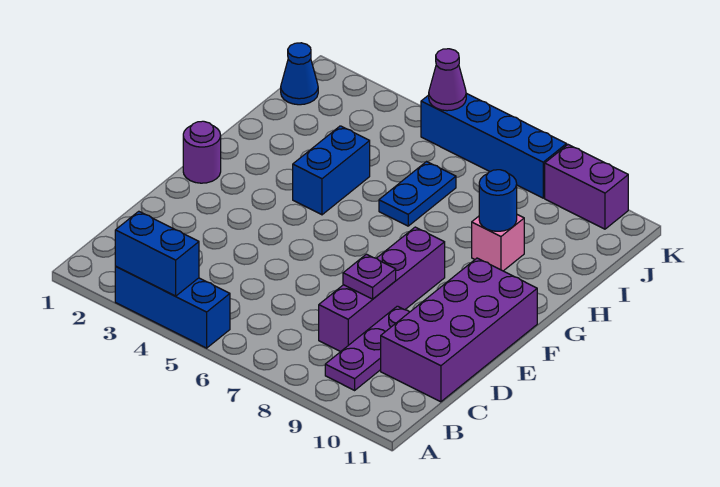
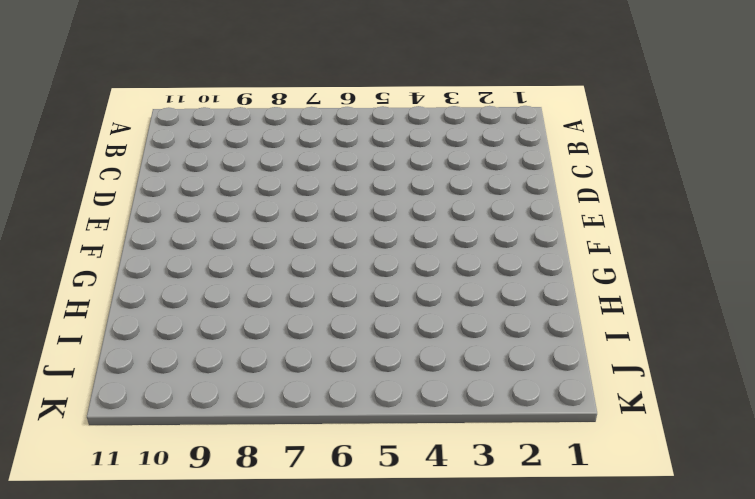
none -> blue brick A3:A5 level 1
none -> purple plate B9:D9 level 1
none -> purple brick C8:F8 level 1

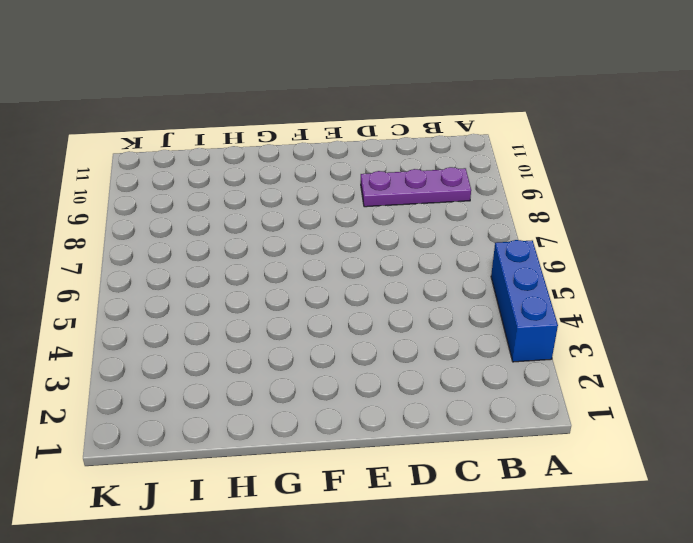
none -> purple brick C8:F8 level 1
none -> purple brick C10:F11 level 1
none -> purple round brick F1 level 1

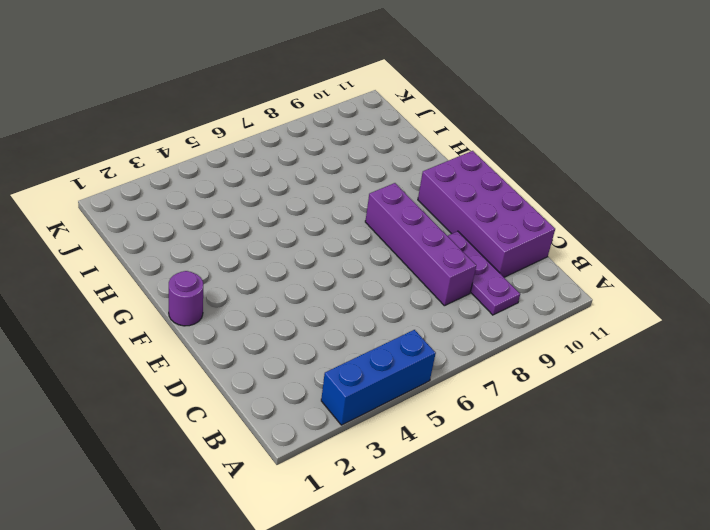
none -> blue brick G4:H4 level 1
none -> blue plate H6:I6 level 1
none -> pink brick H9 level 1

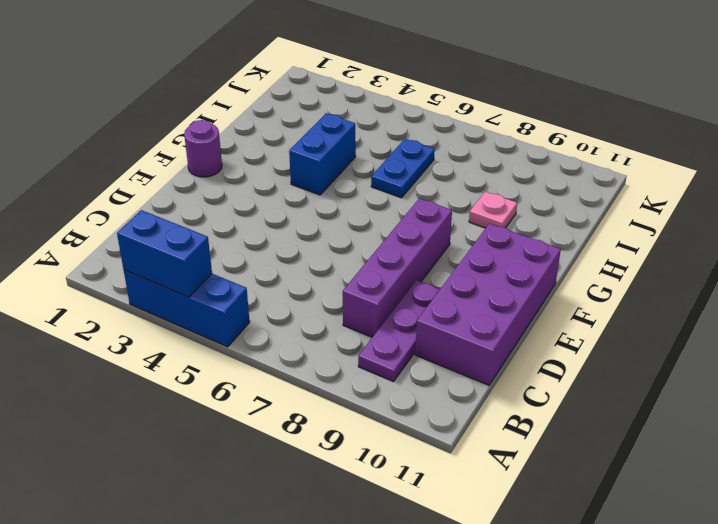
pink plate H9 level 1 -> pink brick H9 level 1
none -> blue cone J1 level 1
none -> blue brick K5:K8 level 1
none -> purple brick K9:K10 level 1

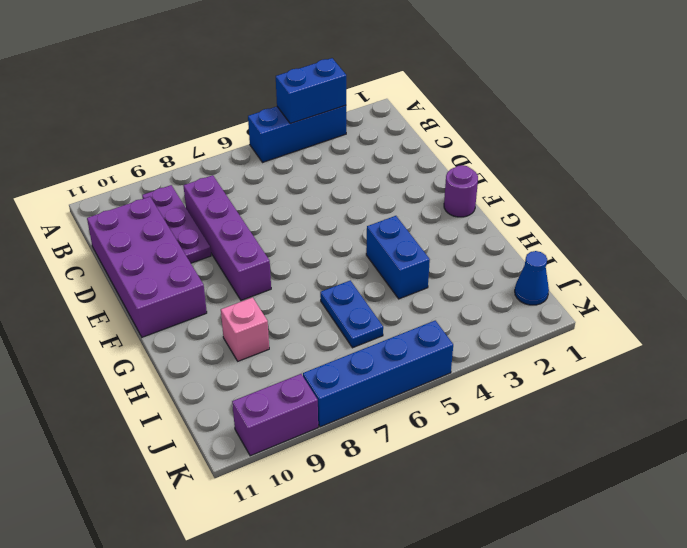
none -> purple plate D8 level 2
none -> blue round brick H9 level 2
none -> purple cone K5 level 2

